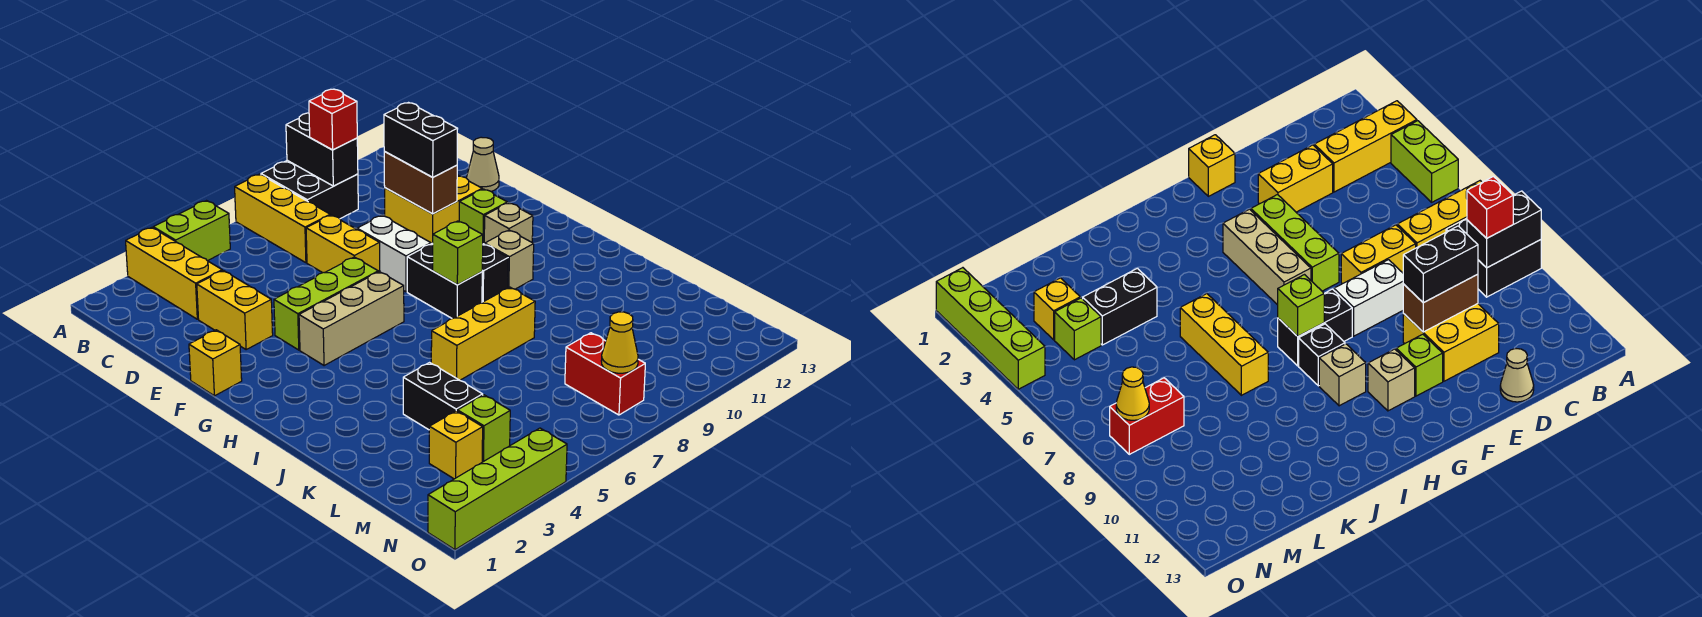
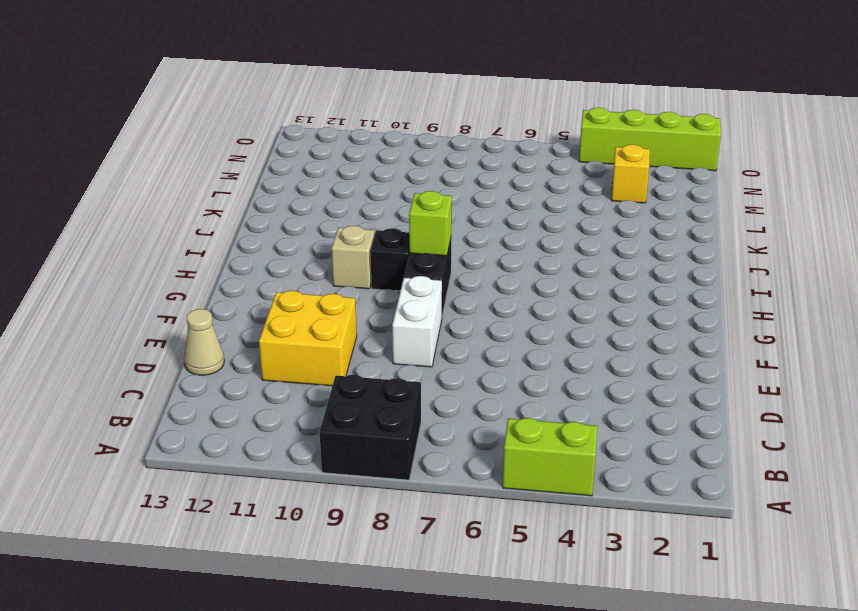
none -> yellow brick A3:C3 level 1
none -> yellow brick A7:C7 level 1
none -> yellow brick D3:E3 level 1

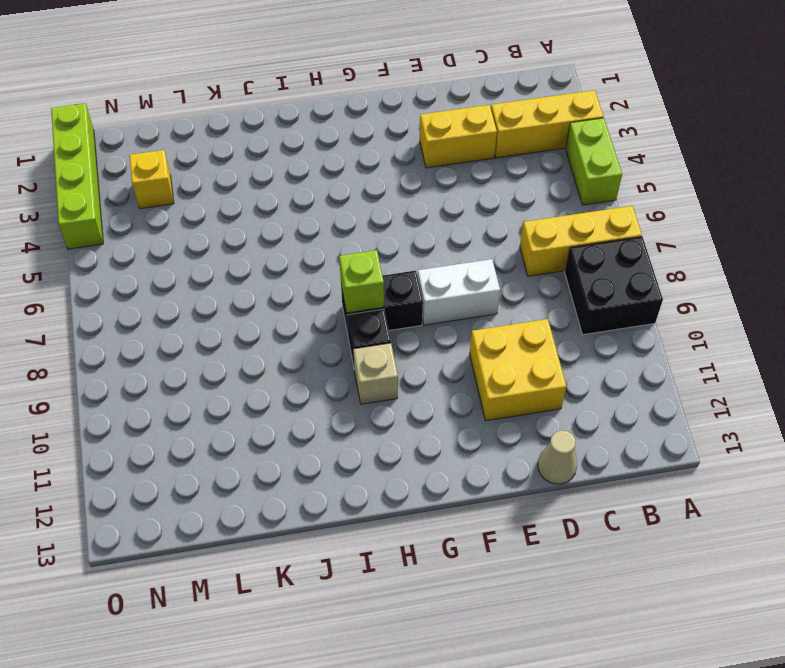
none -> yellow brick D7:E7 level 1
none -> yellow brick F1 level 1
none -> lime brick F4:F6 level 1

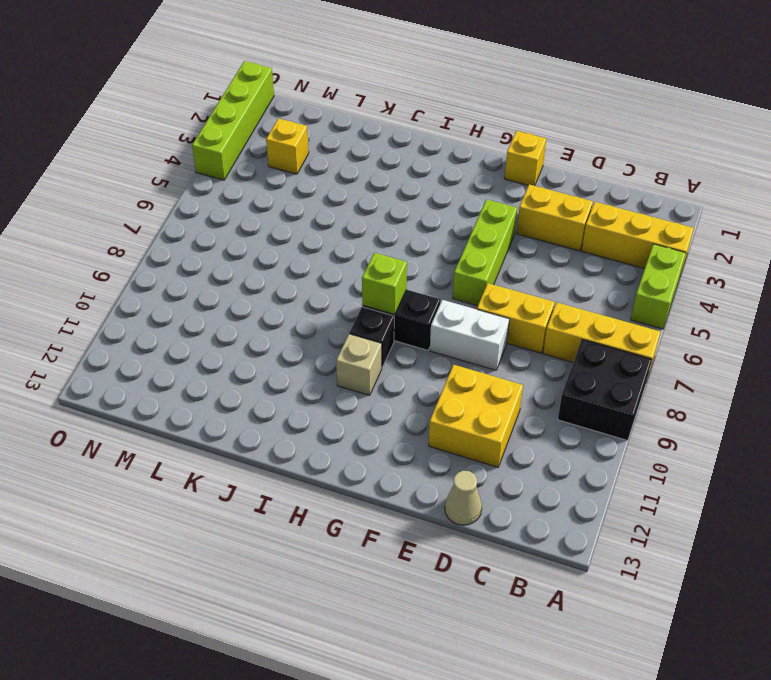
none -> lime brick F11 level 1
none -> tan brick G4:G6 level 1
none -> tan brick G11 level 1

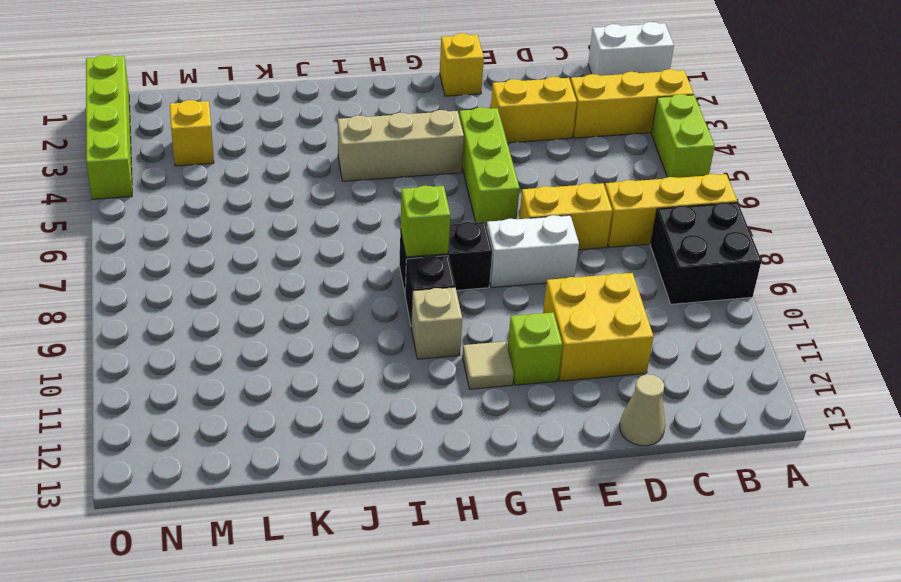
white brick A1:B1 level 1 -> none
tan brick G4:I4 level 1 -> tan brick G4:G6 level 1
tan tile G11 level 1 -> tan brick G11 level 1
none -> yellow brick J6:J8 level 1
none -> black brick K4:L4 level 1
none -> lime brick M4 level 1

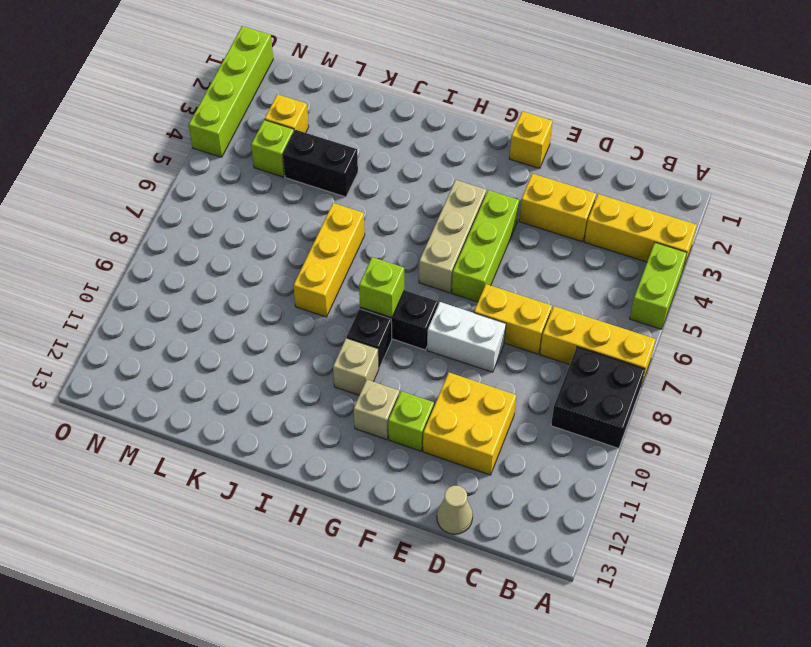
none -> red brick M8:N8 level 1
none -> black brick A9:B9 level 2
none -> brown brick D10:E10 level 2

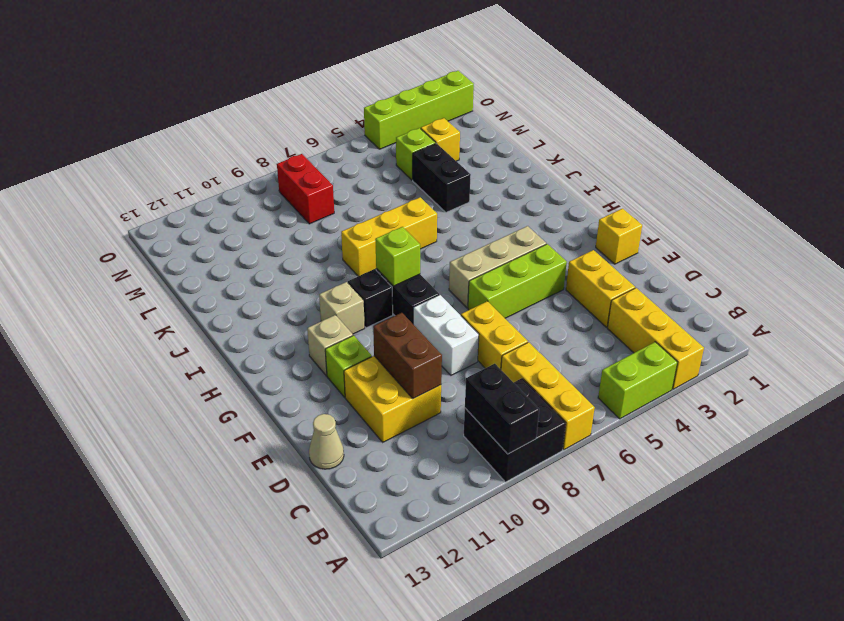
none -> yellow cone N8 level 2
none -> red brick B9 level 3
none -> black brick D10:E10 level 3

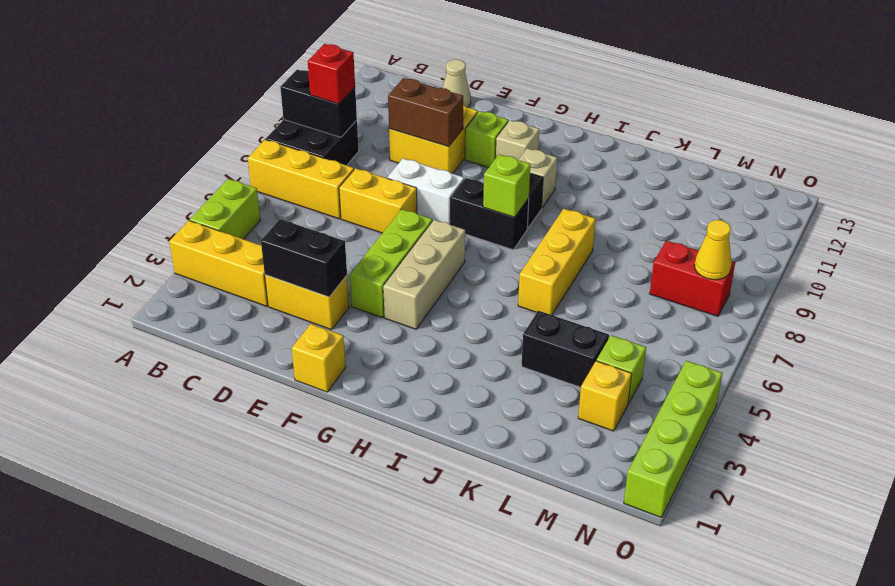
black brick D3:E3 level 2 -> black brick D10:E10 level 3

